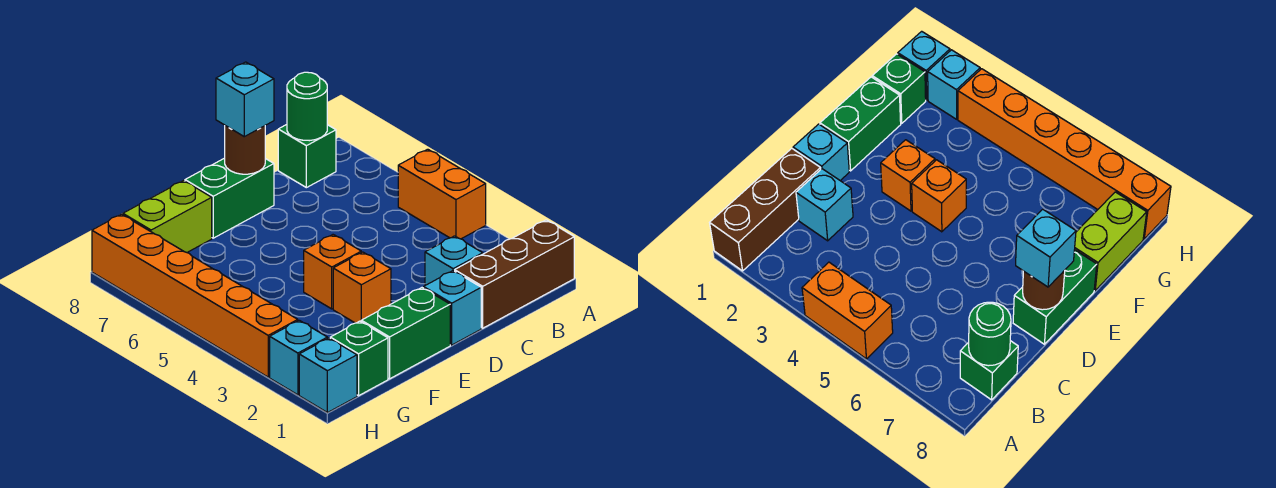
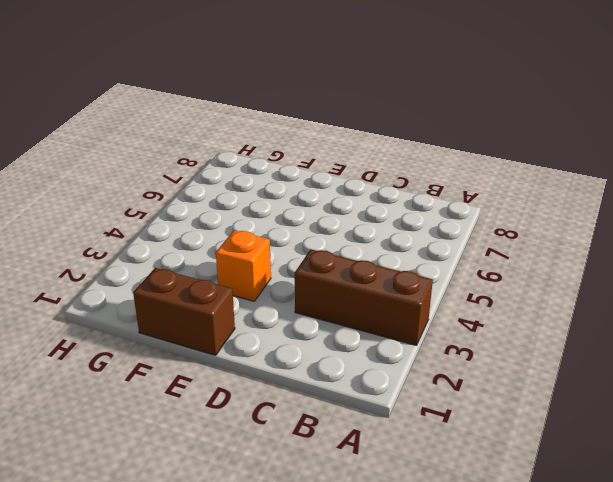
brown brick A3:C3 level 1 -> brown brick A1:C1 level 1
brown brick E1:F1 level 1 -> green brick E1:F1 level 1
none -> orange brick A4:A5 level 1
none -> green brick B8 level 1
none -> cyan brick C2 level 1

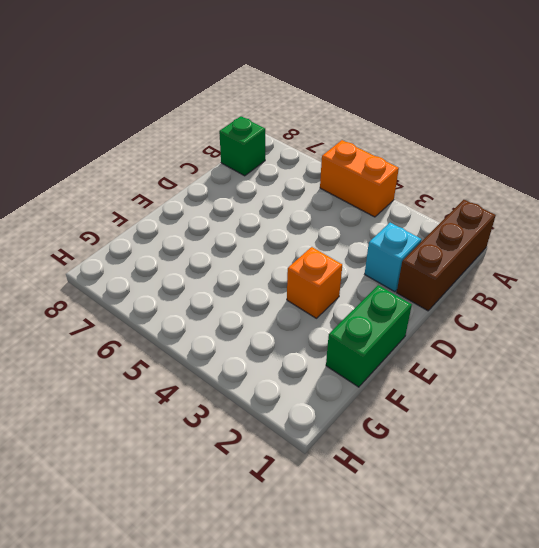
none -> cyan brick D1 level 1
none -> green brick D8:E8 level 1
none -> orange brick E4 level 1

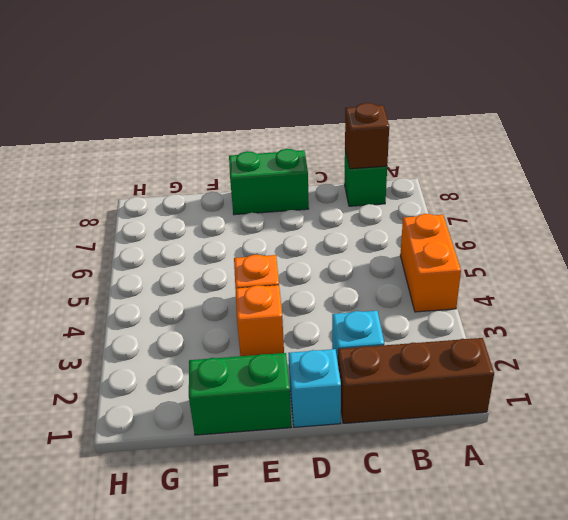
brown brick B8 level 2 -> green round brick B8 level 2
none -> lime brick F8:G8 level 1
none -> green brick G1 level 1
none -> cyan brick H1 level 1

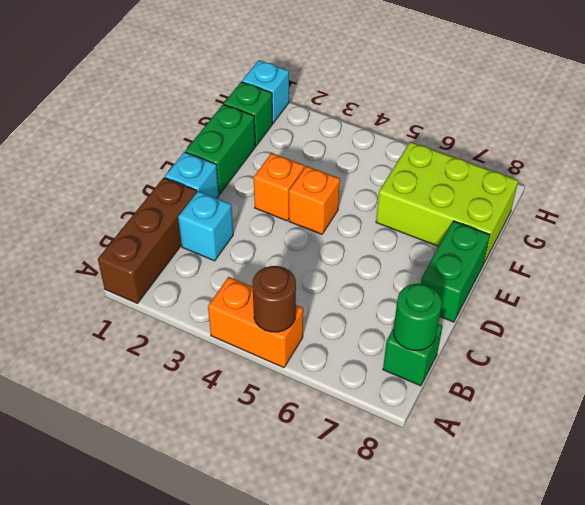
brown round brick A5 level 2 -> brown round brick D8 level 2
lime brick F6:G8 level 1 -> lime brick F8:G8 level 1
none -> cyan brick H2 level 1
none -> orange brick H3:H8 level 1
none -> cyan brick D8 level 3

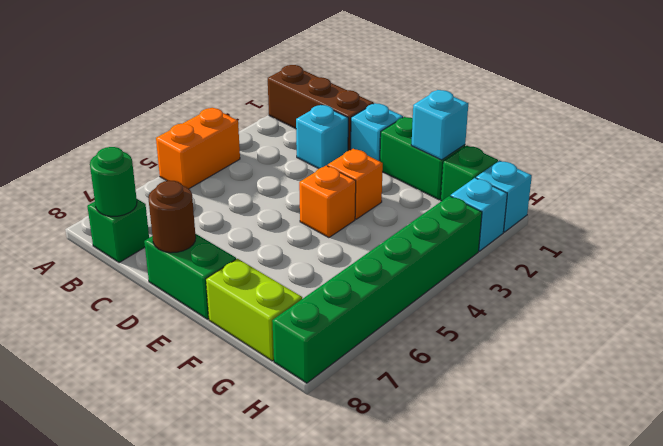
cyan brick F1 level 2 -> cyan brick D8 level 3
green brick H3:H8 level 1 -> orange brick H3:H8 level 1

